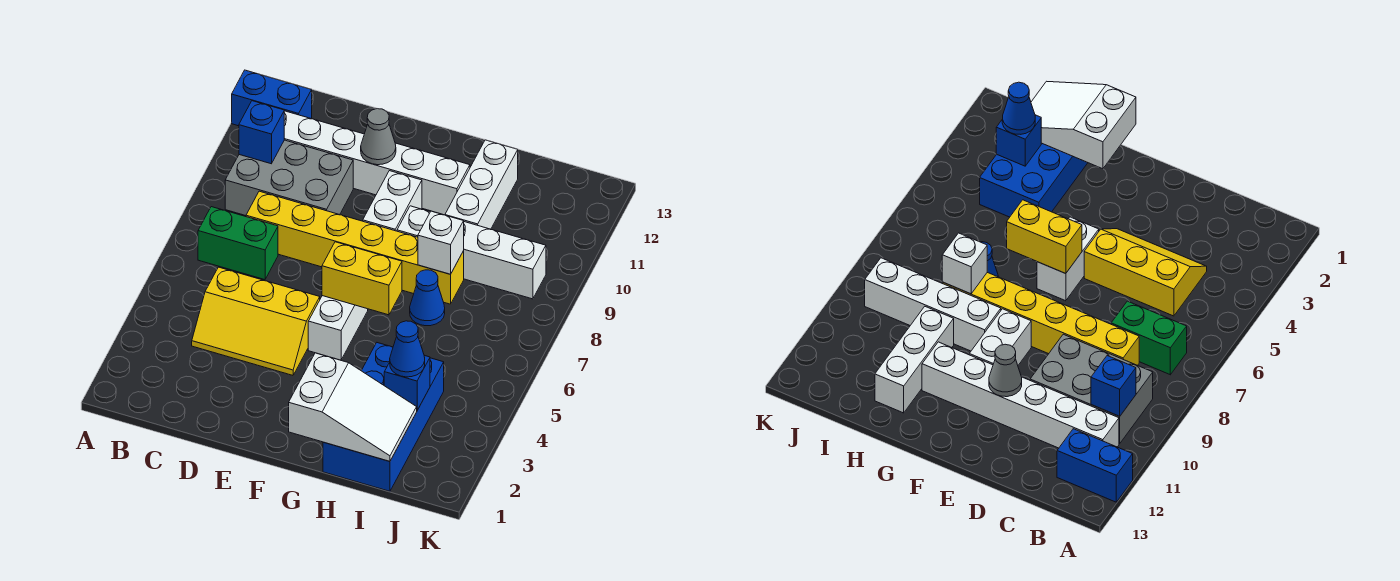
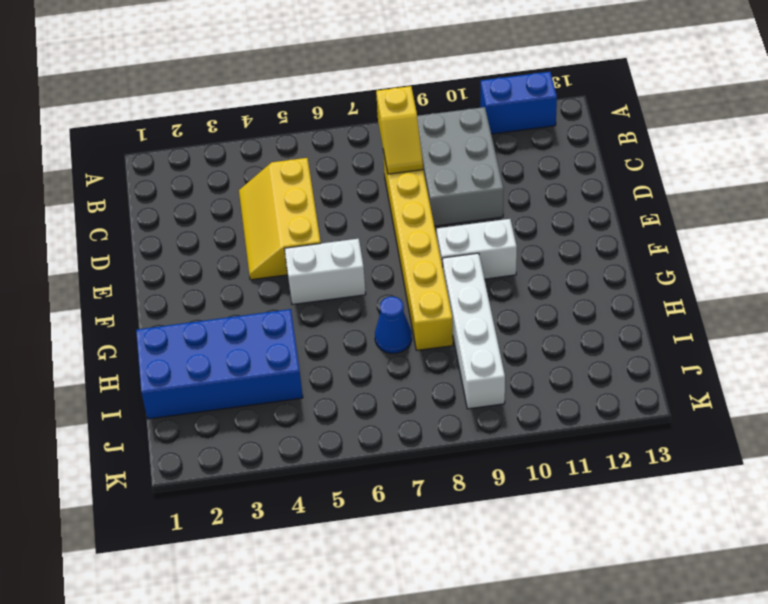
blue brick A11:A12 level 1 -> blue brick A12:B12 level 1
yellow slope B8:C8 level 2 top B -> none
none -> green brick B7:C7 level 1
none -> white brick B11:G11 level 1
none -> white brick H10:H12 level 1

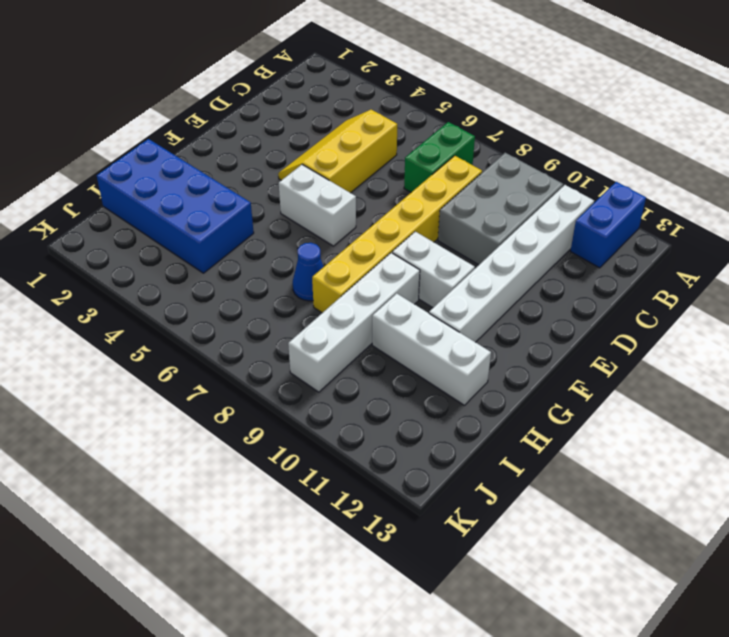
none -> blue brick B10 level 2
none -> grey cone E11 level 2
none -> yellow brick F6:G6 level 2

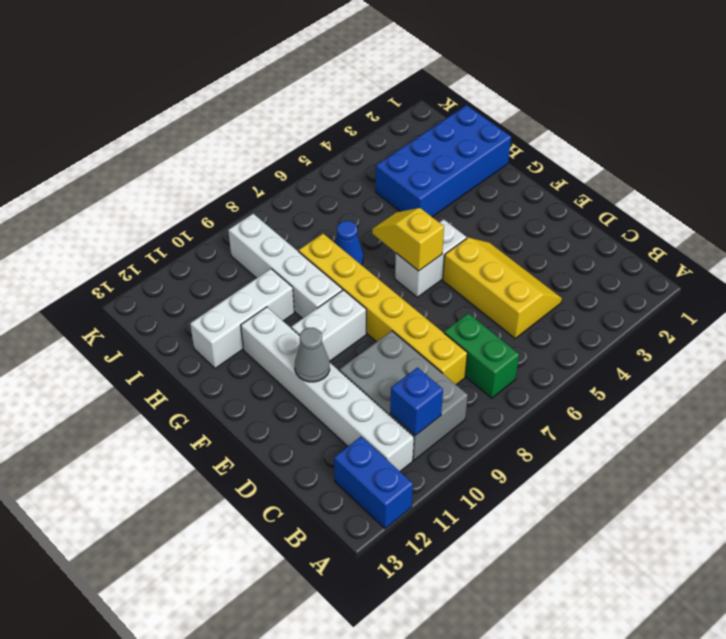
yellow slope F6:G6 level 2 top F -> yellow brick F6:G6 level 2
none -> white slope G1:I2 level 2 top G
none -> white brick H8 level 2
none -> blue brick I3 level 2

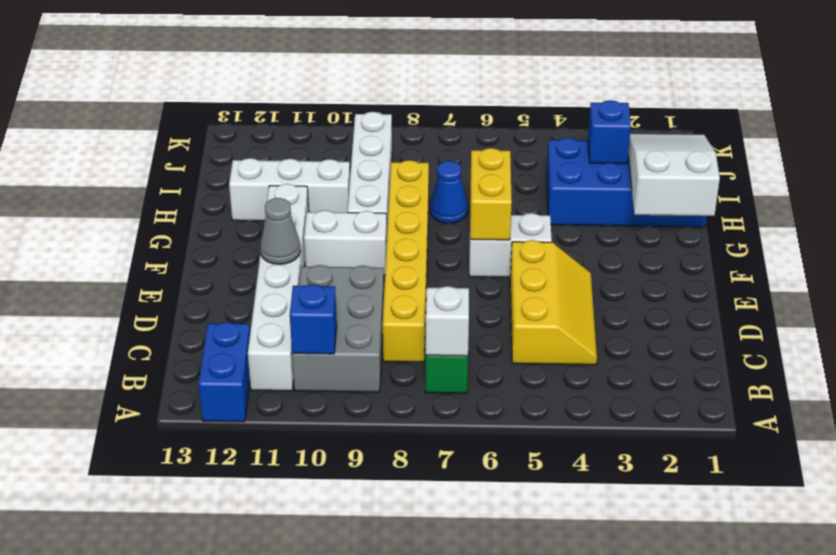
white brick B7 level 2 -> white brick H8 level 2
none -> blue cone I3 level 3

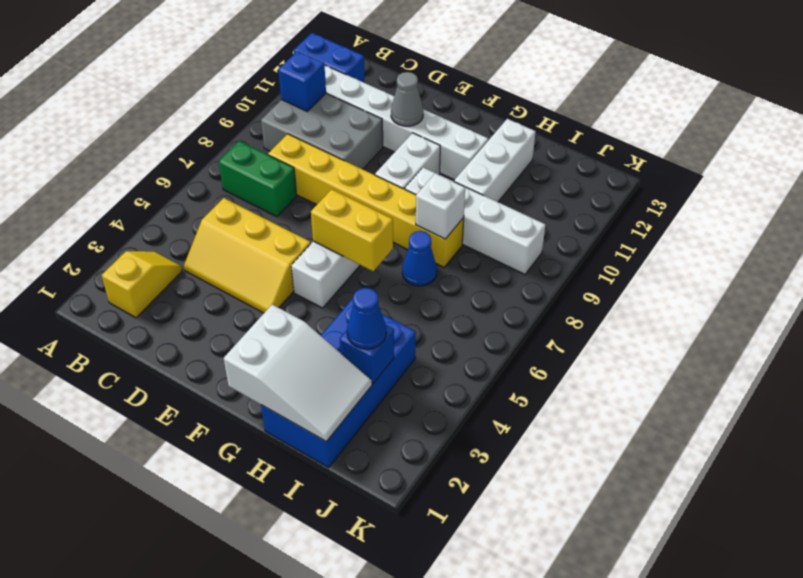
yellow slope B2:B3 level 1 top 2 -> none

